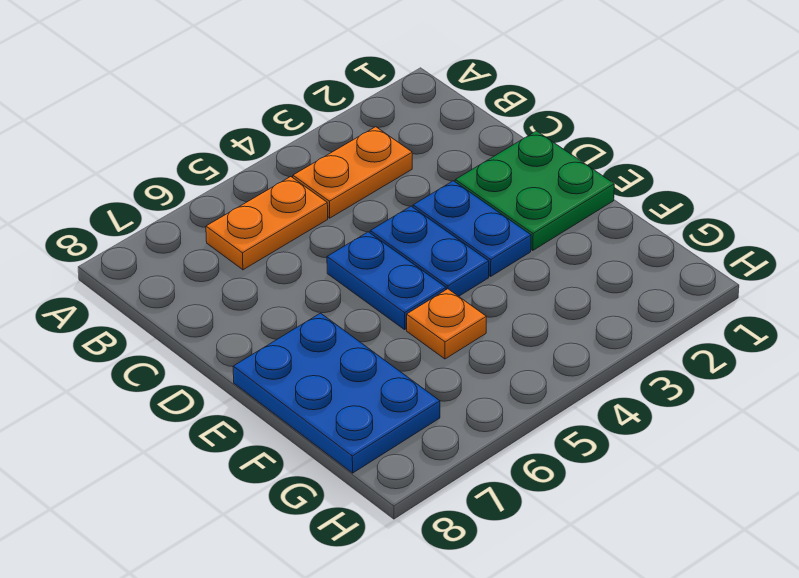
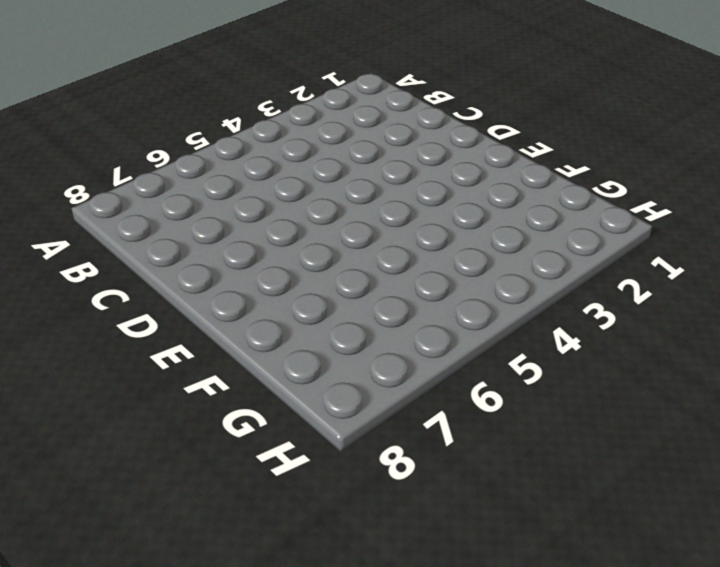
none -> orange plate B3:B4 level 1
none -> orange plate B5:B6 level 1

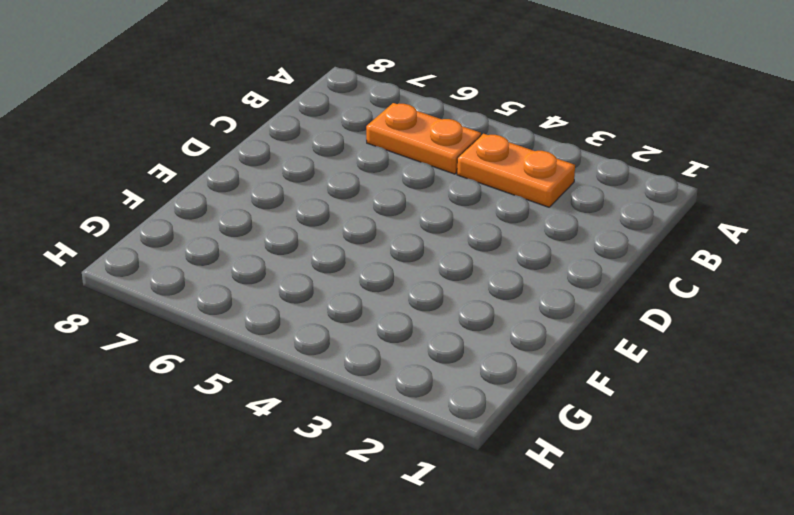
none -> green plate D1:E2 level 1
none -> blue plate D3:E3 level 1

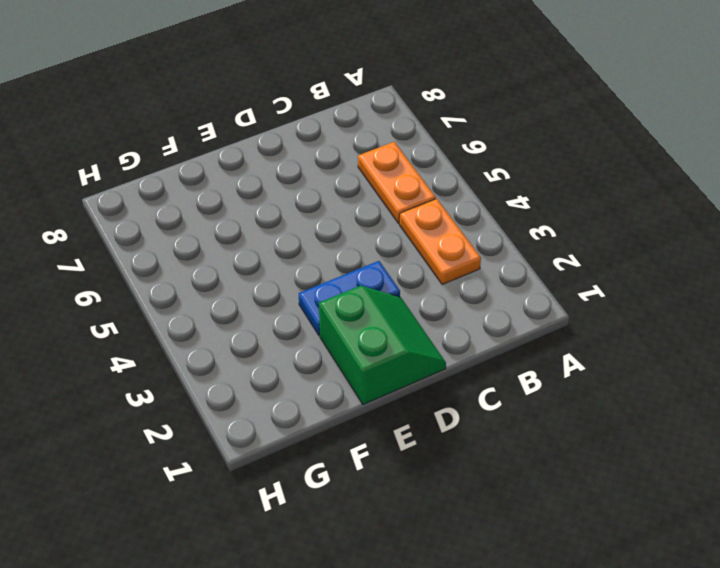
green slope D1:E2 level 1 top E -> green plate D1:E2 level 1
none -> blue plate D4:E4 level 1
none -> blue plate D5:E5 level 1

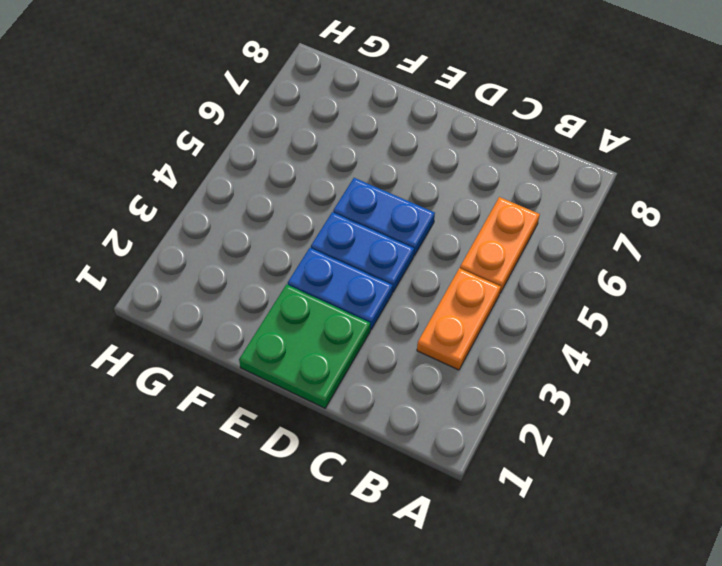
none -> blue plate E7:G8 level 1
none -> orange plate F5 level 1

